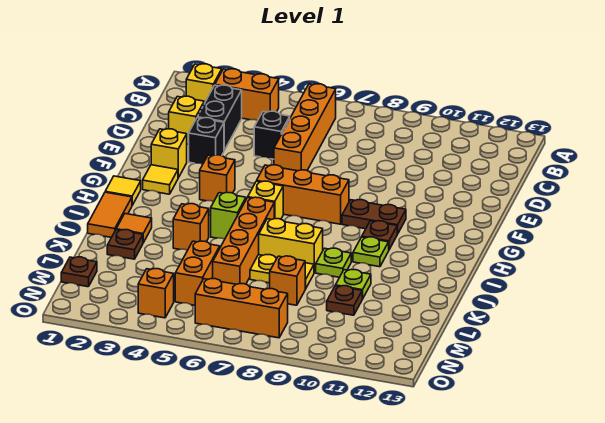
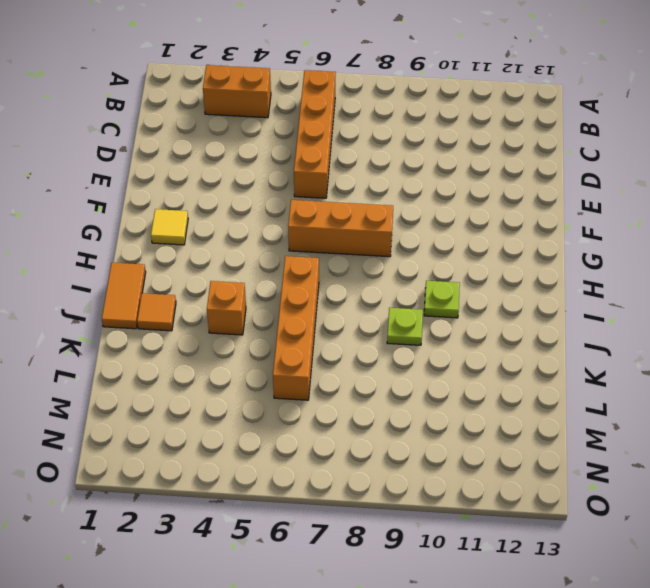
none -> yellow brick B2 level 1
none -> black brick C3:D3 level 1
none -> yellow brick D2 level 1
none -> black brick D5 level 1

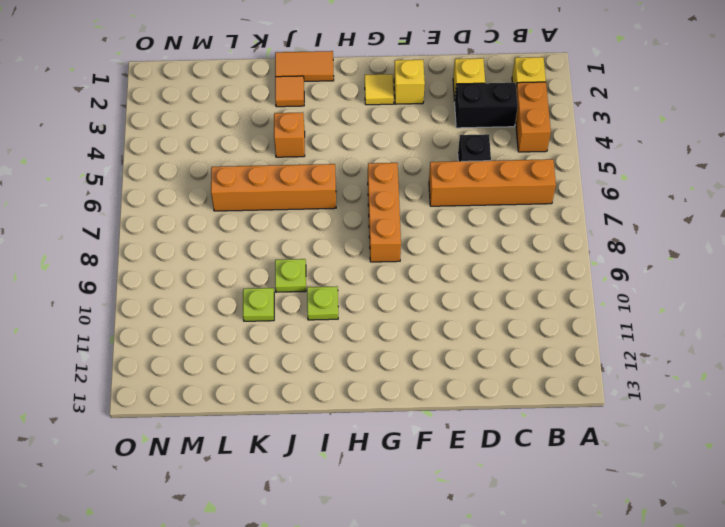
none -> black brick E3 level 1
none -> orange brick G4 level 1
none -> brown plate G9:G10 level 1
none -> yellow tile H1 level 1

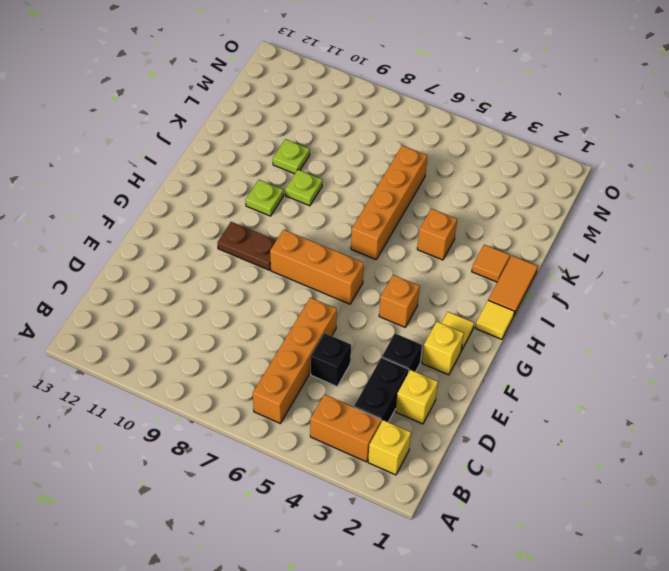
none -> yellow brick H6 level 1
none -> brown plate H10 level 1
none -> lime brick I5 level 1
none -> yellow brick J7:J8 level 1

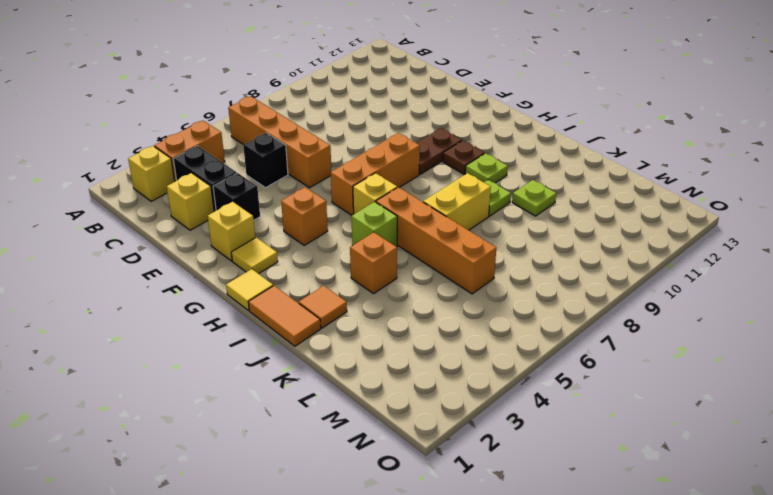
none -> brown plate K2 level 1
none -> yellow plate K7:K8 level 1
none -> orange brick L5:M5 level 1
none -> orange brick L8 level 1

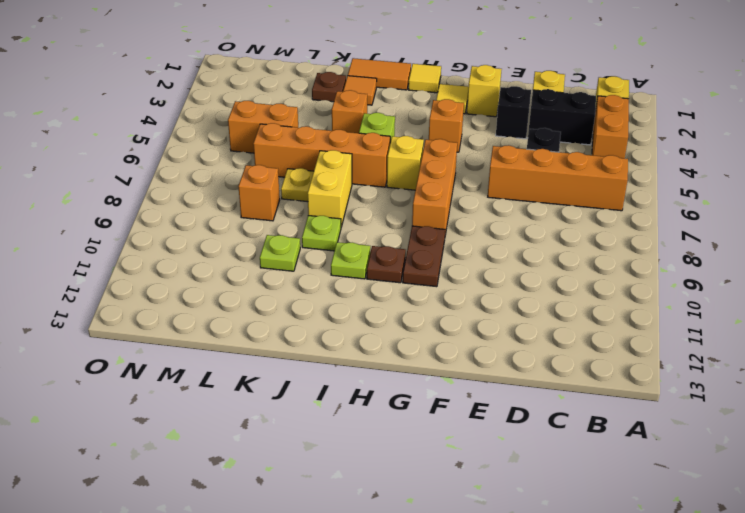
yellow plate K7 level 1 -> yellow plate K7:K8 level 1
none -> brown plate L10 level 1
none -> brown plate M1 level 1
none -> orange brick N4 level 1
none -> orange brick N6:N8 level 1

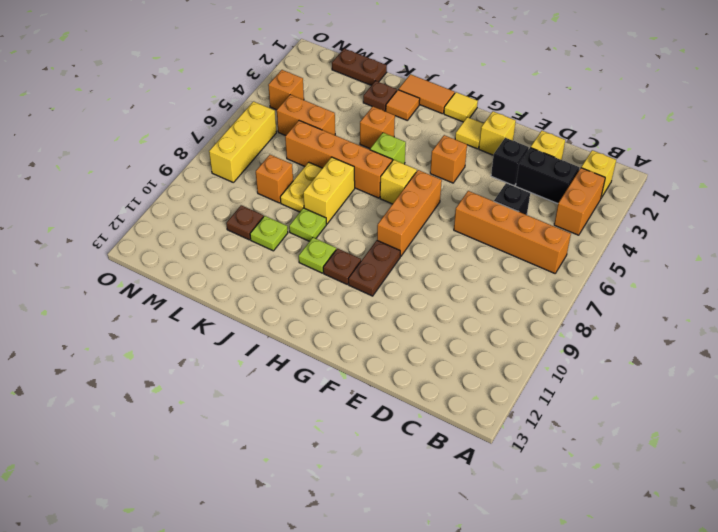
brown plate L1:M1 level 1 -> brown plate M1 level 1
yellow brick N6:N8 level 1 -> orange brick N6:N8 level 1

